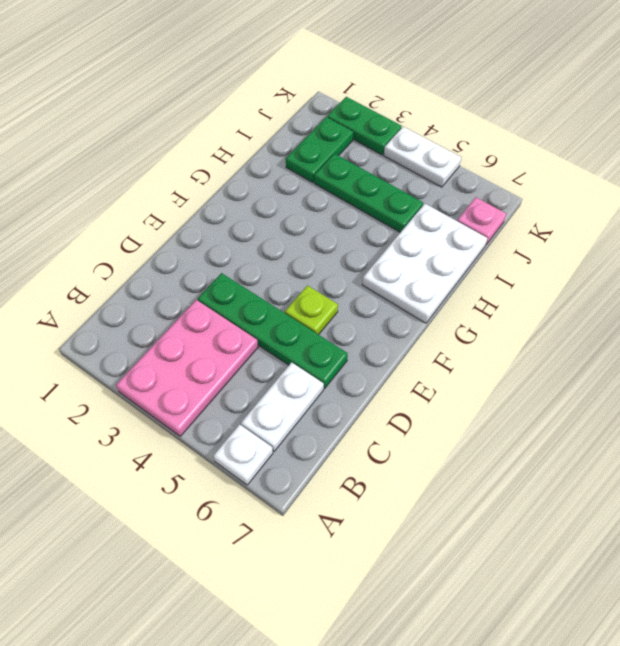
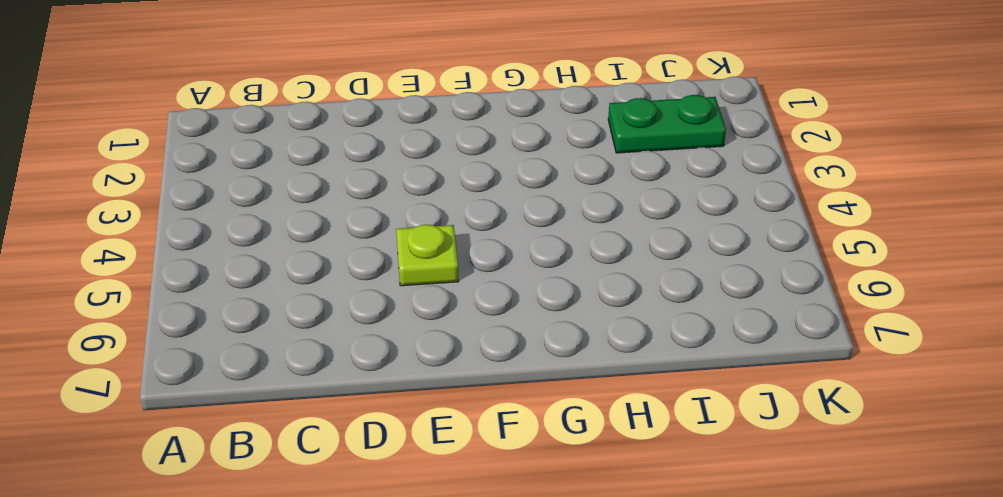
none -> pink plate A3:C4 level 1
none -> white plate A6 level 1

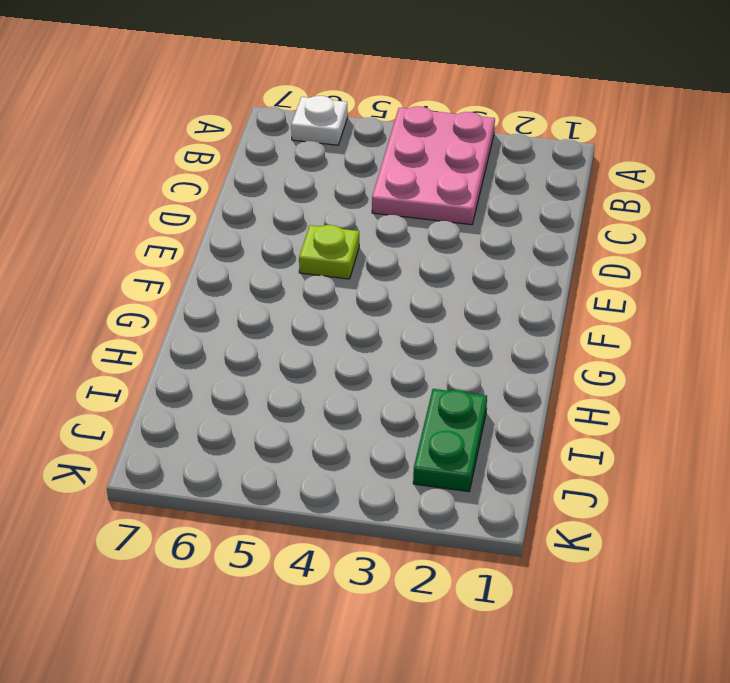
none -> white plate B6:C6 level 1
none -> green plate D3:D6 level 1

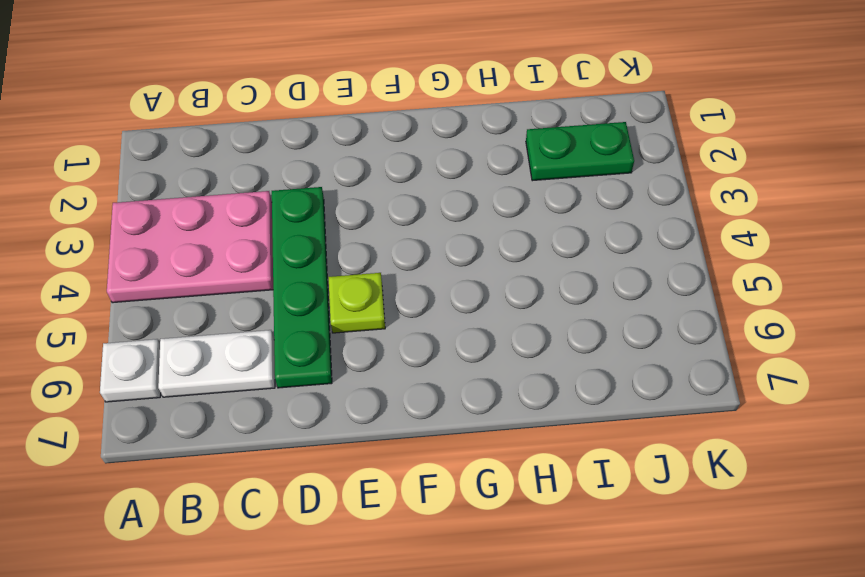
none -> white plate G6:I7 level 1
none -> green plate I3:I5 level 1

